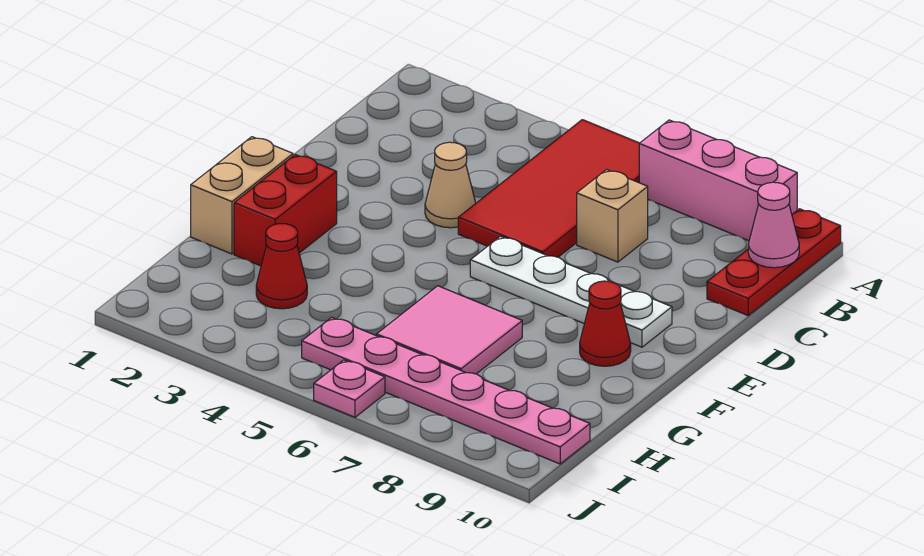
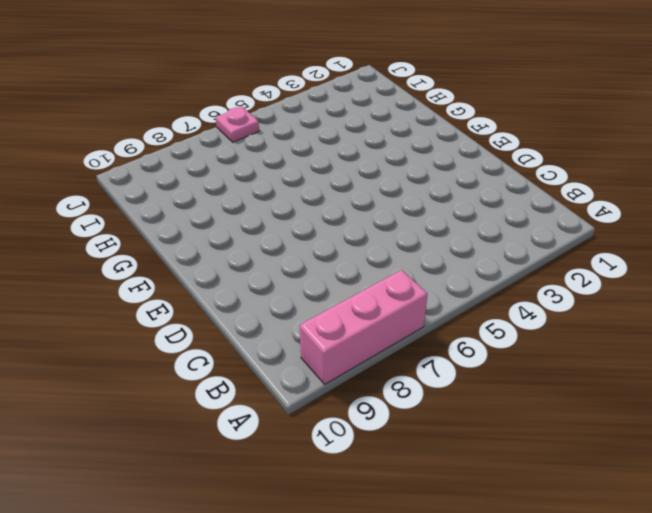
none -> red tile A5:D6 level 1
none -> red plate A10:C10 level 1
none -> tan brick C7 level 1

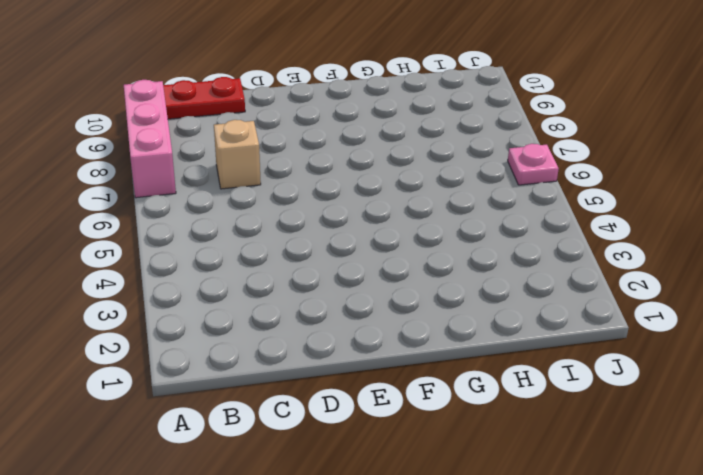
none -> red tile A5:D6 level 1
none -> tan cone D4 level 1
none -> white plate E6:E9 level 1

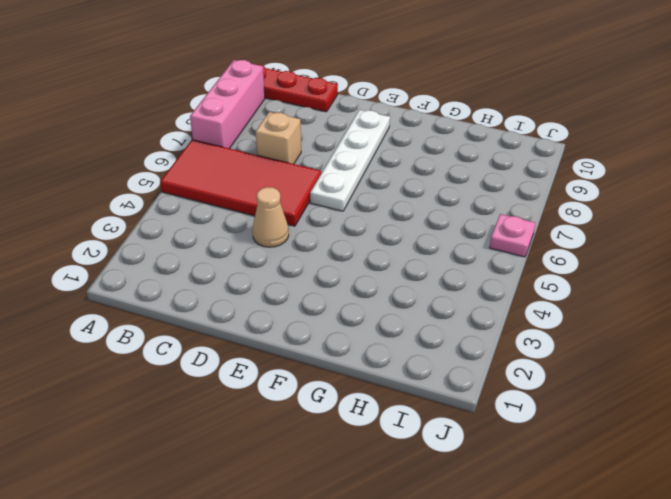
none -> tan brick F1:G1 level 1
none -> red brick F2:G2 level 1
none -> red cone F9 level 1

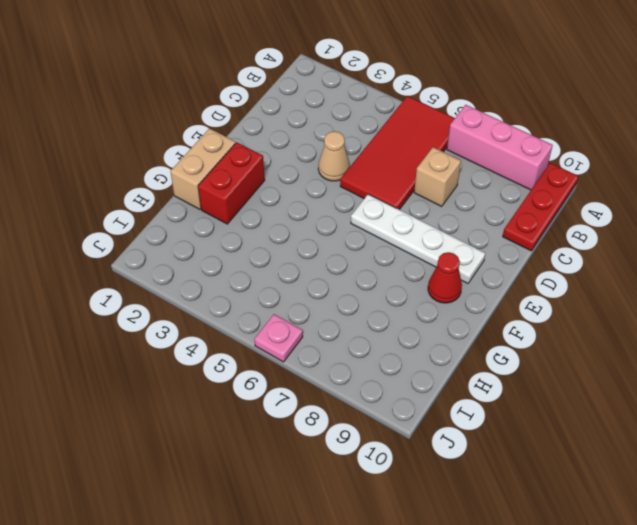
none -> pink tile G6:H7 level 1
none -> red cone H3 level 1
none -> pink plate I5:I10 level 1

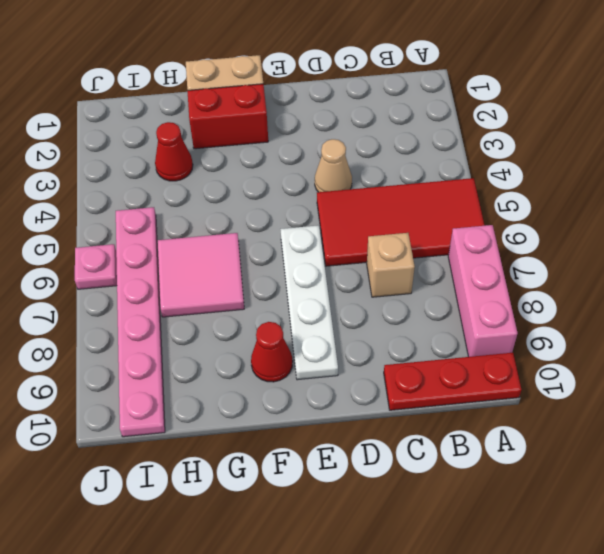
none -> pink cone B10 level 2

